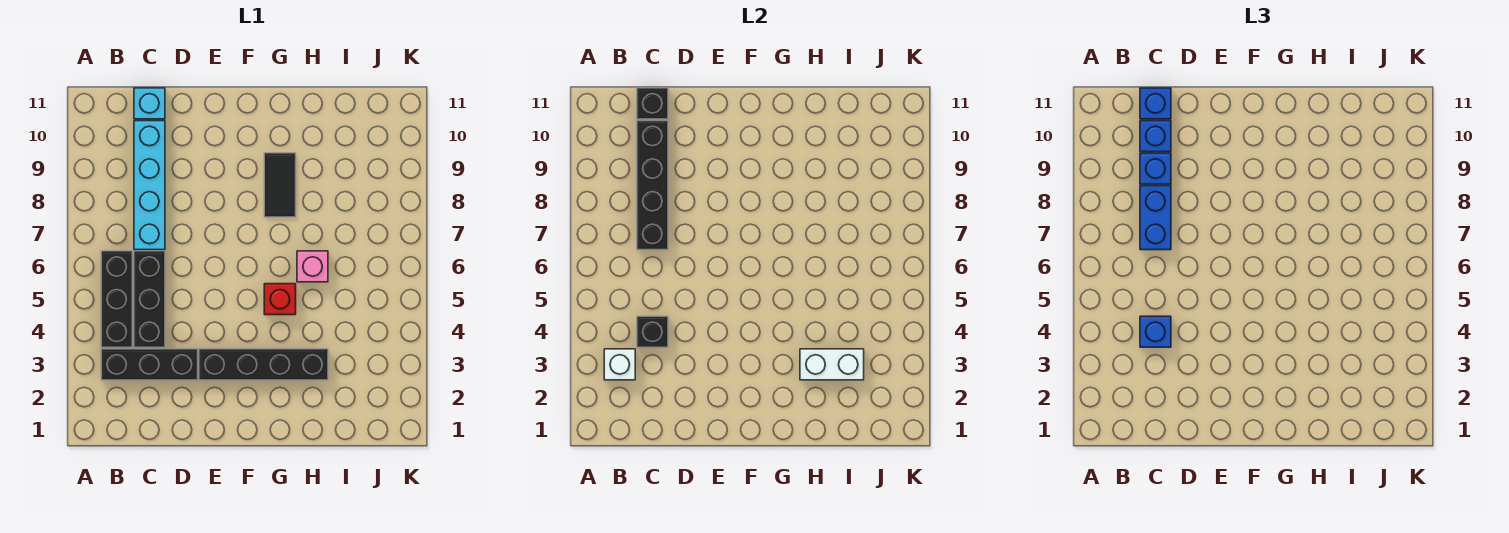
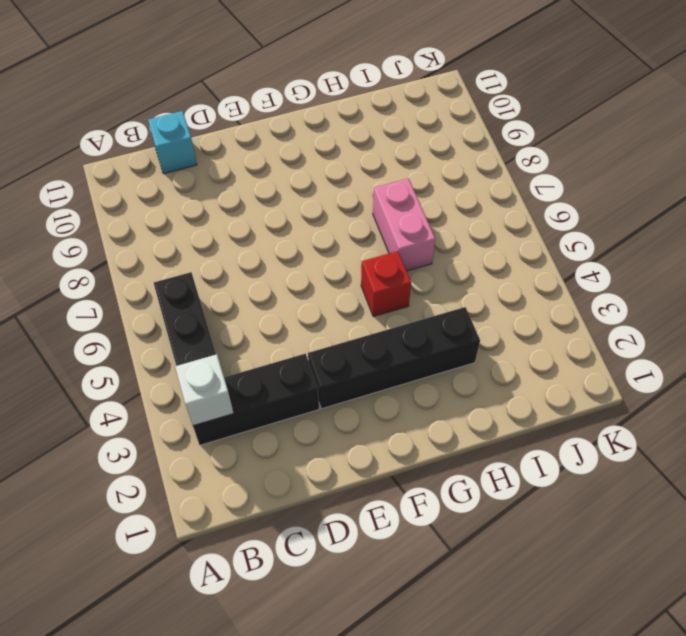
pink brick H6:H7 level 1 -> pink brick H6 level 1
none -> black brick C4:C6 level 1
none -> cyan brick C7:C10 level 1
none -> black tile G8:G9 level 1

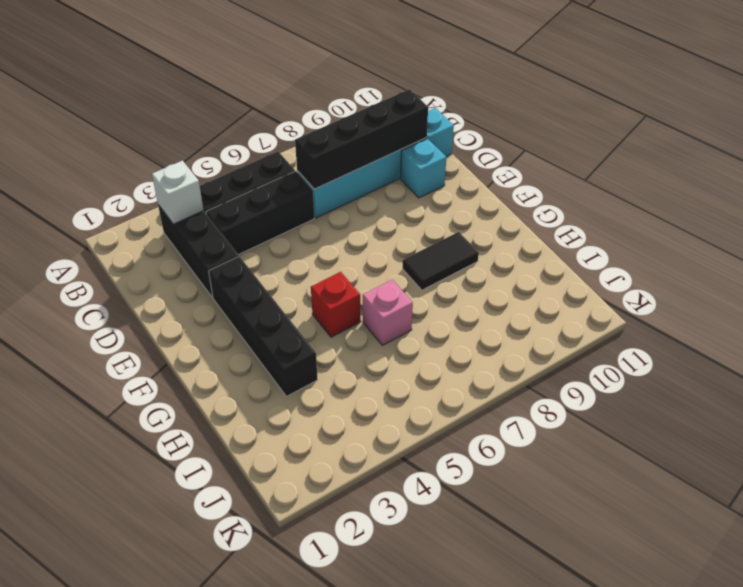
cyan brick D10 level 1 -> none
none -> black brick C4 level 2
none -> black brick C11 level 2
none -> white brick H3:I3 level 2

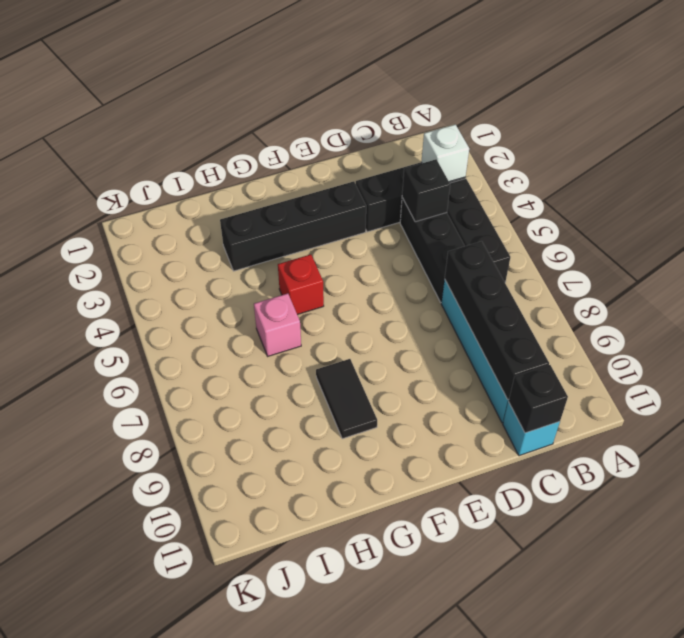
none -> white brick H3:I3 level 2
none -> blue brick C4 level 3
none -> blue brick C7:C8 level 3

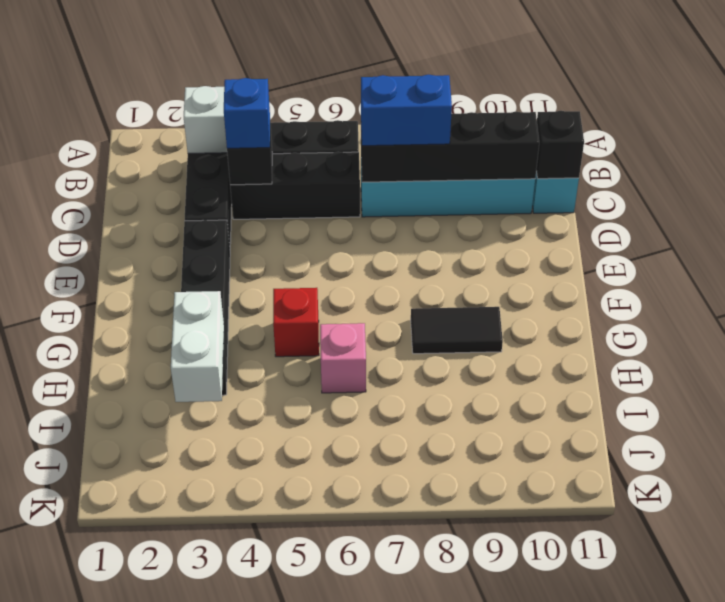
none -> blue brick C9 level 3
none -> blue brick C10 level 3
none -> blue brick C11 level 3

